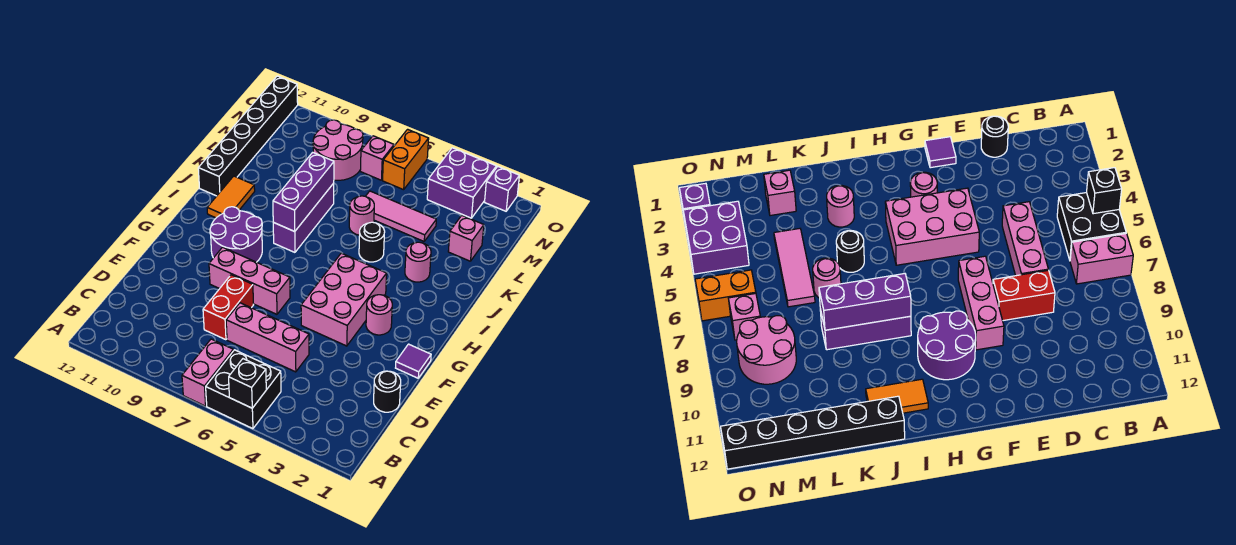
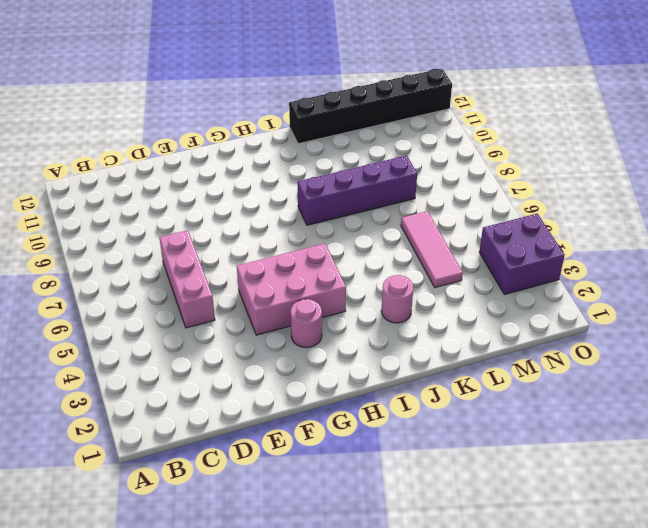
purple brick I8:L8 level 1 -> purple brick I8:K8 level 1
none -> black brick A5:B6 level 1
none -> pink brick A7:B7 level 1
none -> black round brick D1 level 1

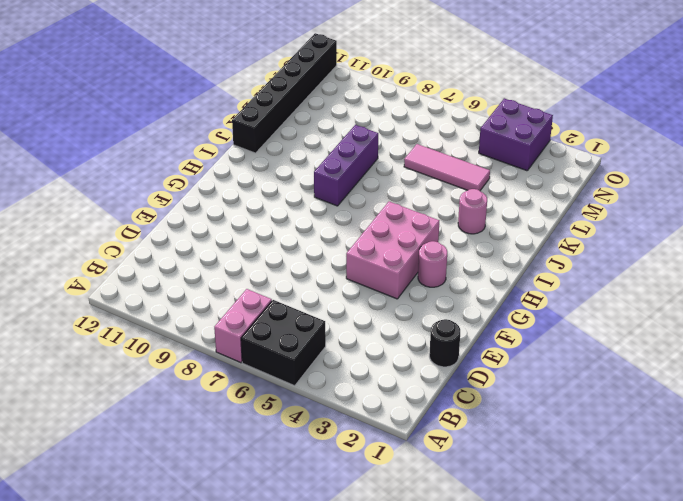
none -> pink brick D5:D7 level 1
none -> red brick D8:E8 level 1
none -> purple tile F1 level 1

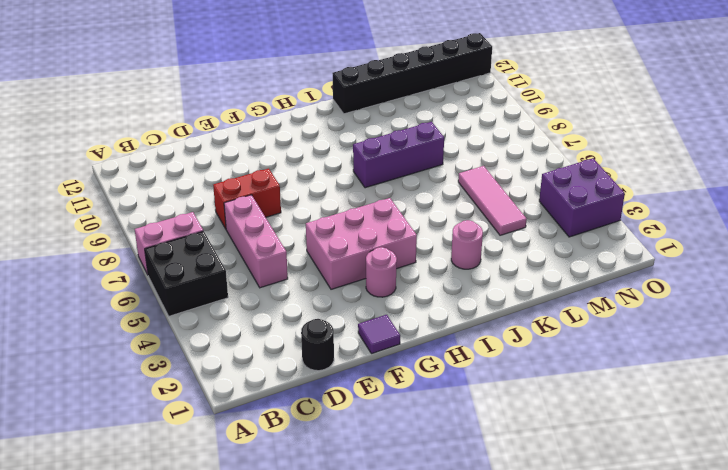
none -> pink brick F7:F9 level 1
none -> purple round brick G9:H10 level 1
none -> orange tile I11:J11 level 1

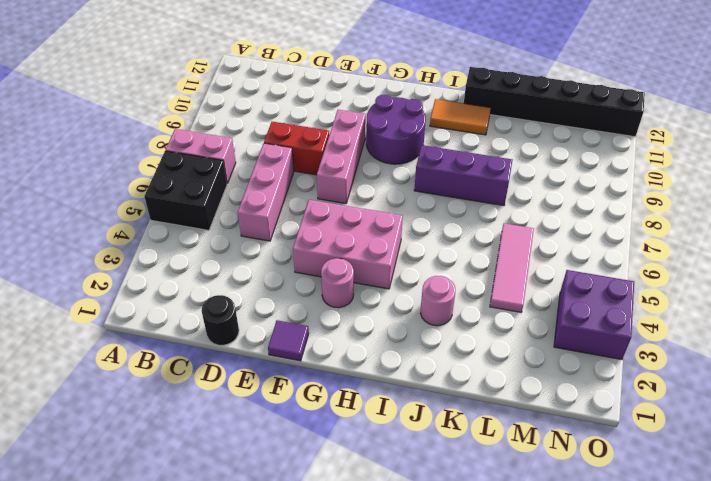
none -> black round brick J5 level 1
none -> pink round brick K6 level 1
none -> pink brick L2 level 1

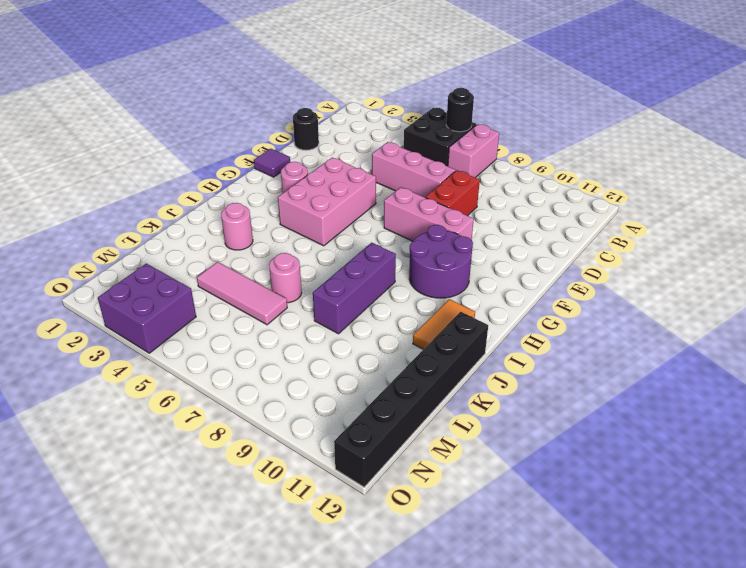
black round brick A6 level 2 -> black round brick J5 level 1
none -> pink brick L2 level 1
none -> pink round brick M8:N9 level 1
none -> orange brick N6:O6 level 1

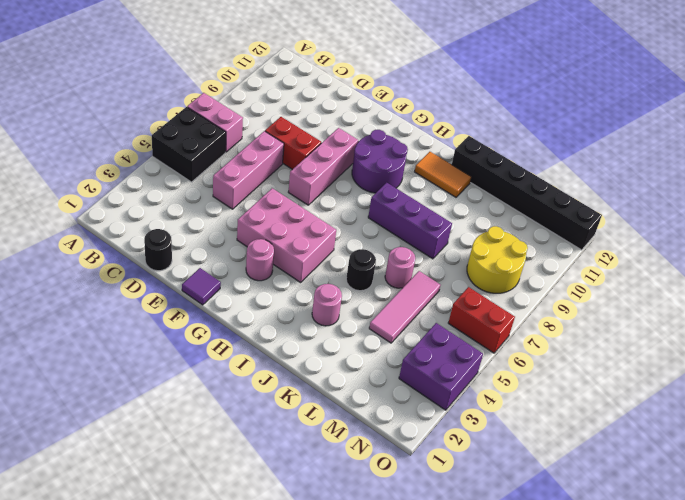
yellow round brick M8:N9 level 1 -> pink round brick M8:N9 level 1
red brick N6:O6 level 1 -> orange brick N6:O6 level 1
none -> pink brick L2 level 1
none -> pink brick N7 level 1
none -> purple brick O2 level 1

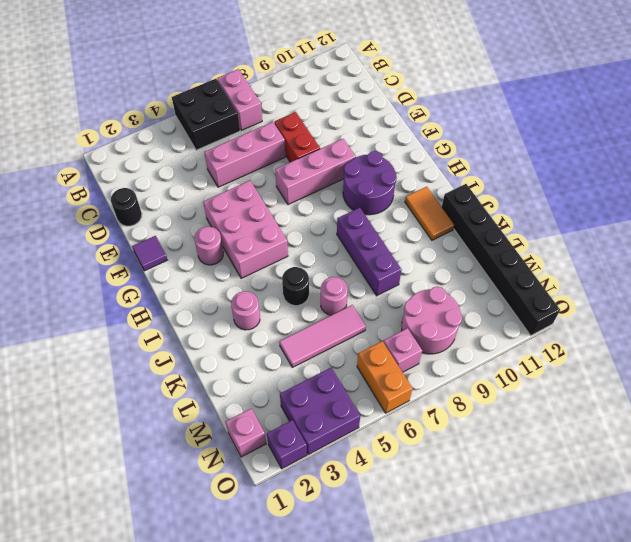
pink brick N1 level 1 -> pink brick L2 level 1
none -> black brick A5 level 2
none -> purple brick I8:K8 level 2

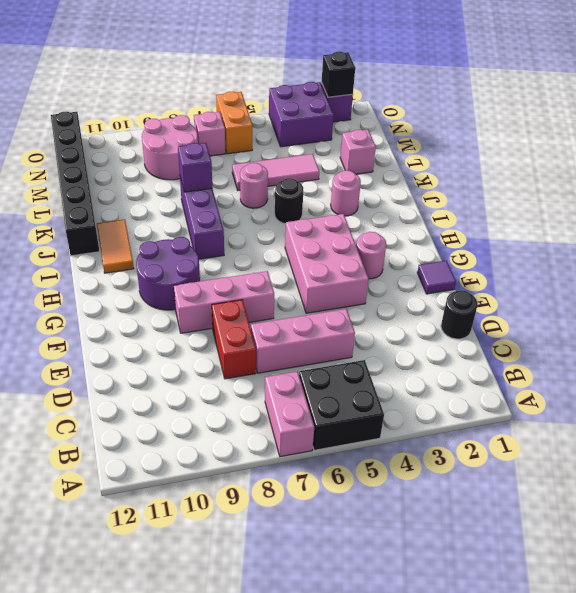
purple brick K8 level 2 -> purple brick I8:K8 level 2
black brick O2 level 2 -> black brick A5 level 2

